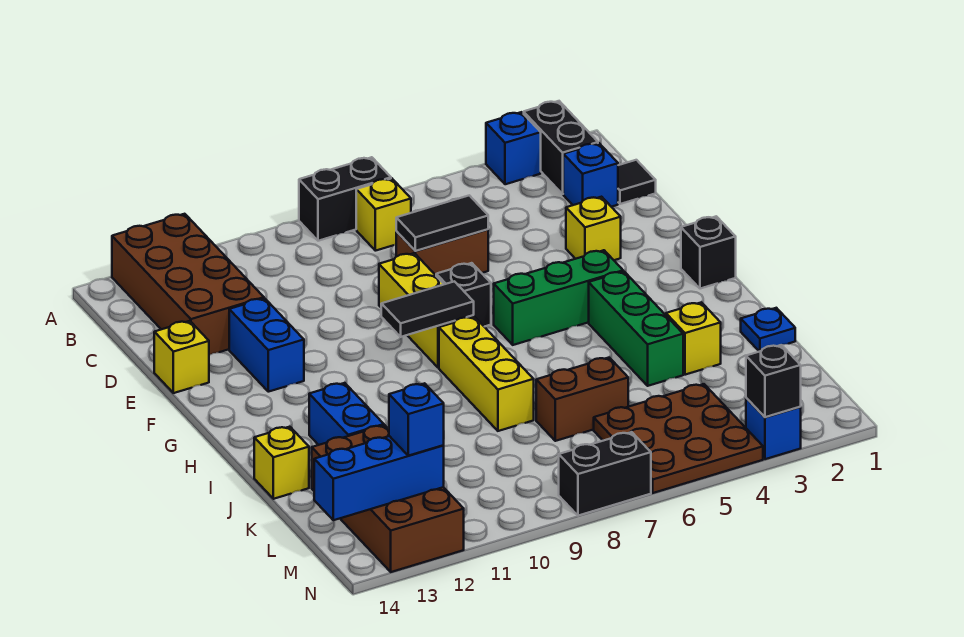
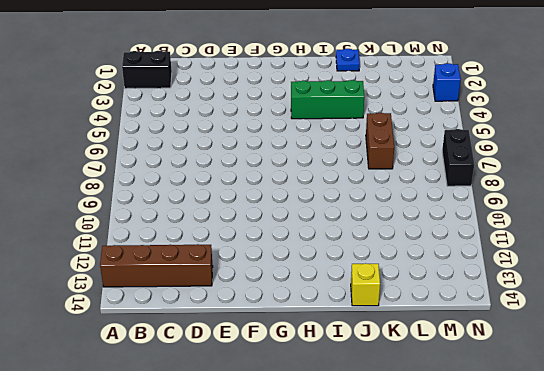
brown brick A13:D13 level 1 -> brown brick A12:D13 level 1
none -> blue brick A3 level 1
none -> black brick A7:A8 level 1
none -> yellow brick B7 level 1
none -> black tile C1 level 1

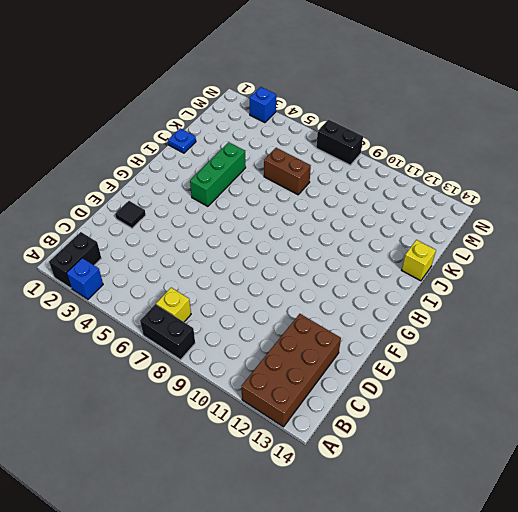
black tile E2 level 1 -> black tile C1 level 1
none -> blue brick C2 level 1
none -> brown brick D6:D7 level 1
none -> yellow brick E3 level 1
none -> yellow brick E8:G8 level 1

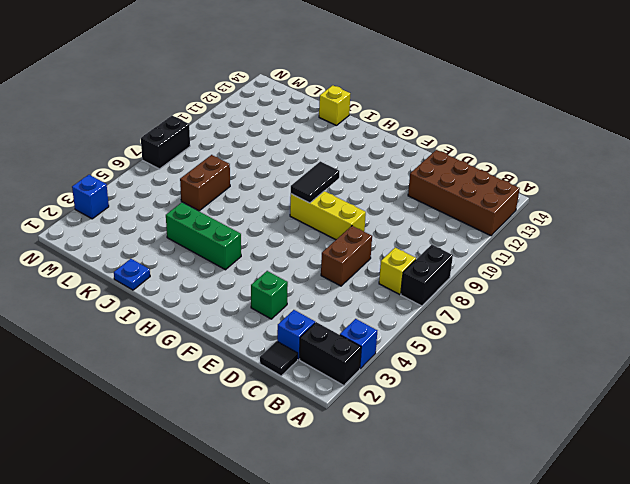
green brick E3 level 1 -> yellow brick E3 level 1
none -> blue brick E12:F12 level 1
none -> yellow brick E14 level 1
none -> black brick F7 level 1
none -> black brick G1 level 1

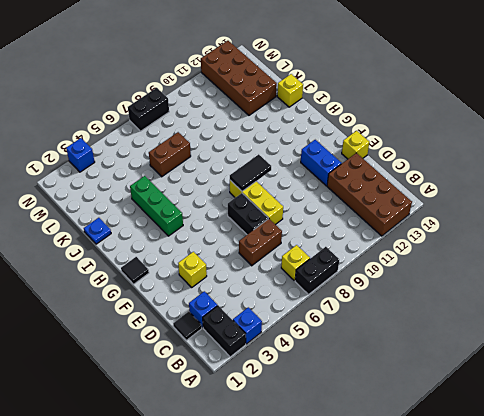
black brick E7:F7 level 1 -> black brick F7 level 1
black tile G1 level 1 -> black brick G1 level 1
none -> green brick G4:G6 level 1
none -> yellow brick H8:J8 level 1
none -> blue brick I12:J12 level 1
none -> yellow brick J3 level 1

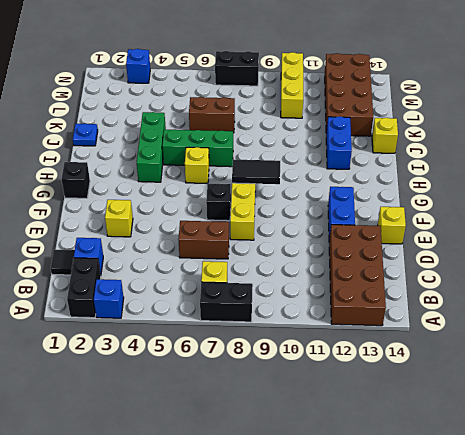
yellow brick H6 level 1 -> yellow brick J3 level 1
green brick I5:I7 level 1 -> green brick G4:G6 level 1
yellow brick L10:N10 level 1 -> yellow brick H8:J8 level 1
none -> brown plate L4:N6 level 1
none -> black tile D6:D7 level 2
none -> blue brick M12:M14 level 2
none -> black brick N3 level 2

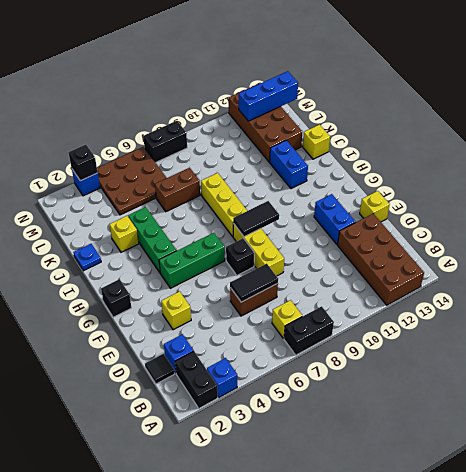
none -> blue brick M12 level 3

